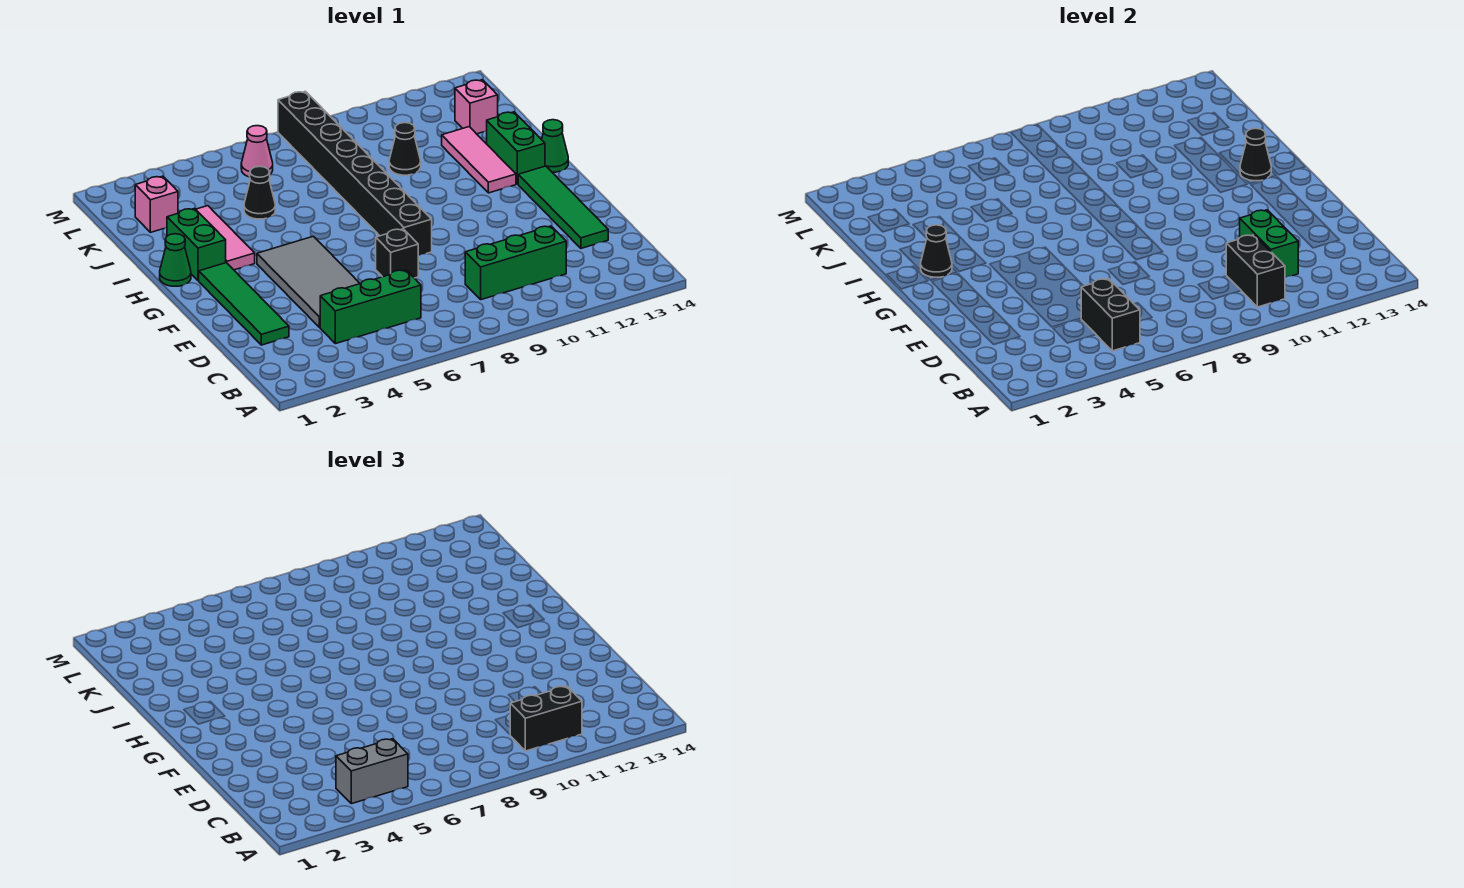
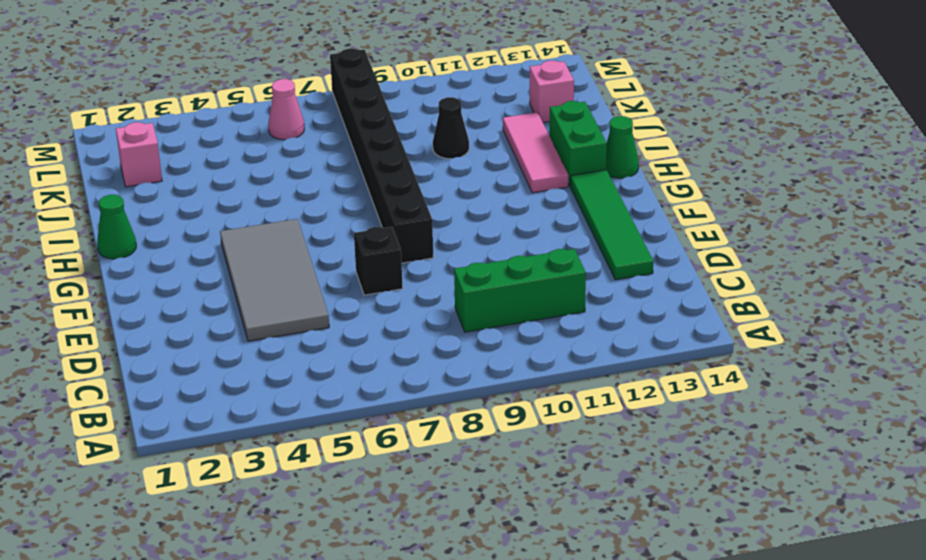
none -> green brick C4:C6 level 1
none -> green tile D2:G2 level 1
none -> green brick H2:I2 level 1

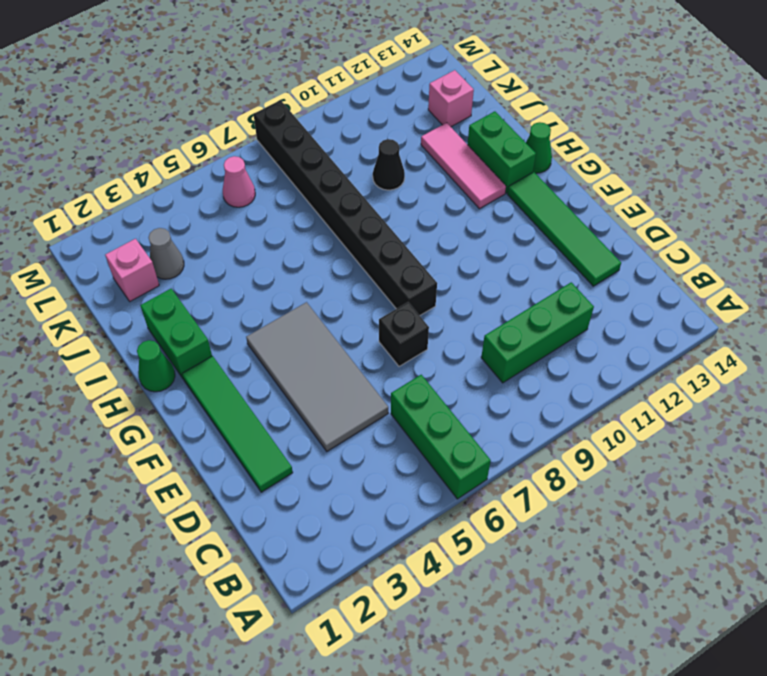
green brick A6:C6 level 1 -> green brick C4:C6 level 1
grey cone K3 level 1 -> none
none -> pink tile H3:J3 level 1
none -> black cone J5 level 1
none -> black brick B5:C5 level 2

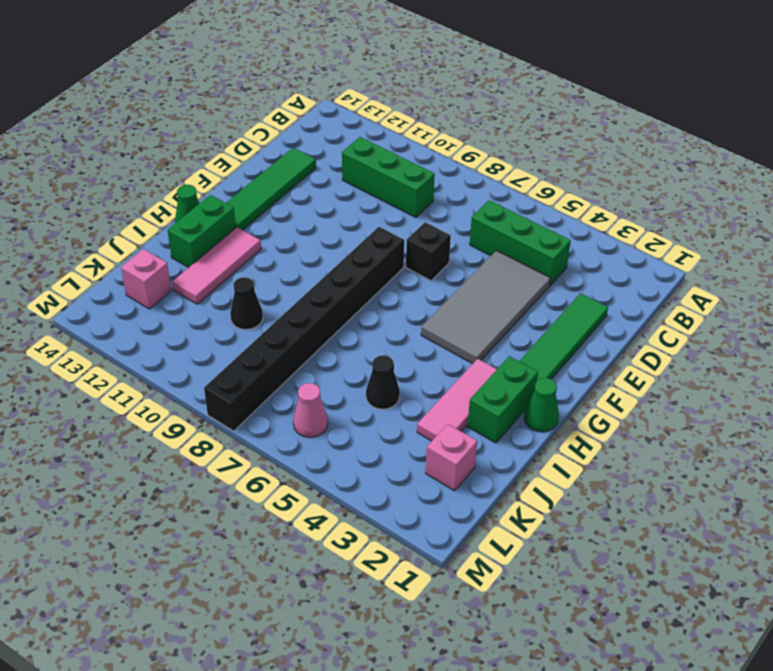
none -> black brick B5:C5 level 2
none -> black brick B10:C10 level 2
none -> green brick C11:D11 level 2

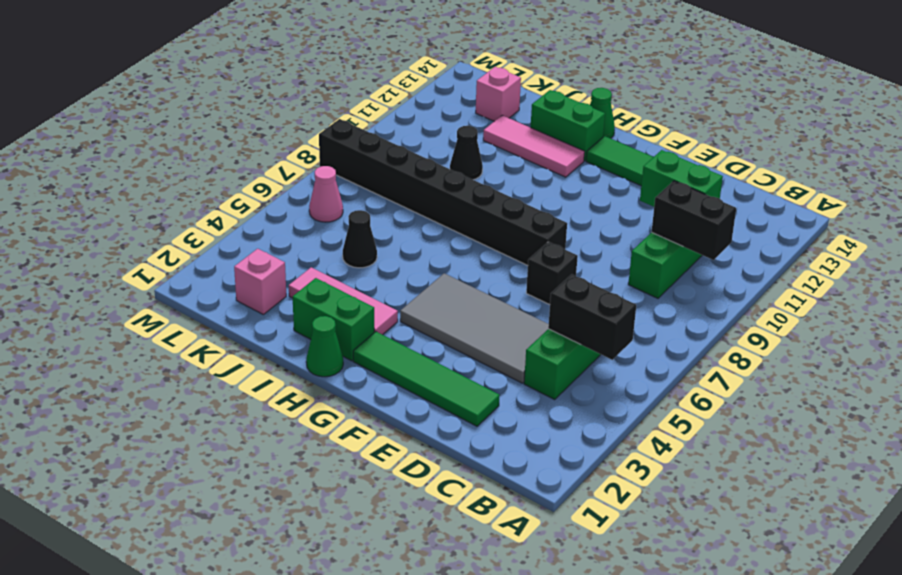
none -> black cone H2 level 2
none -> black cone H13 level 2
none -> grey brick B4:B5 level 3

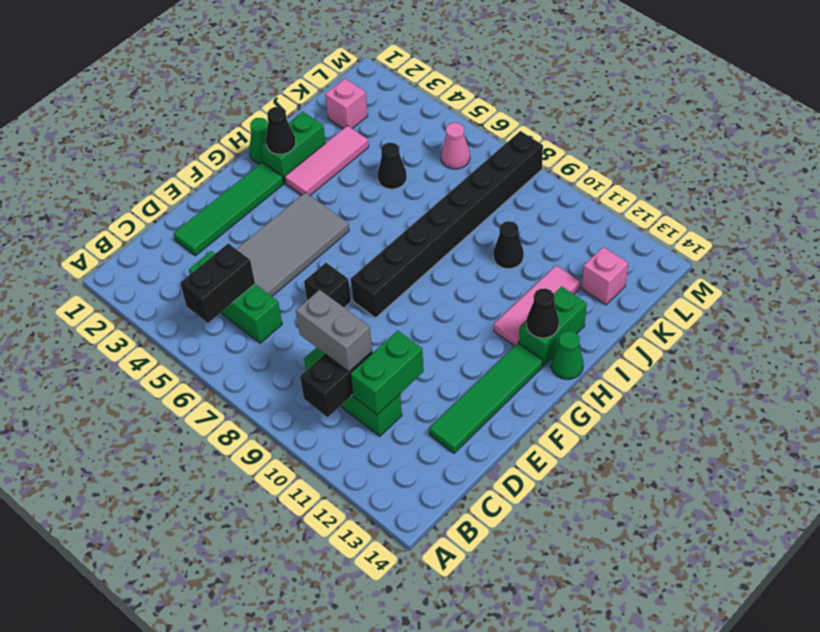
grey brick C9:C10 level 3 -> grey brick B4:B5 level 3
none -> black brick B10:B11 level 3

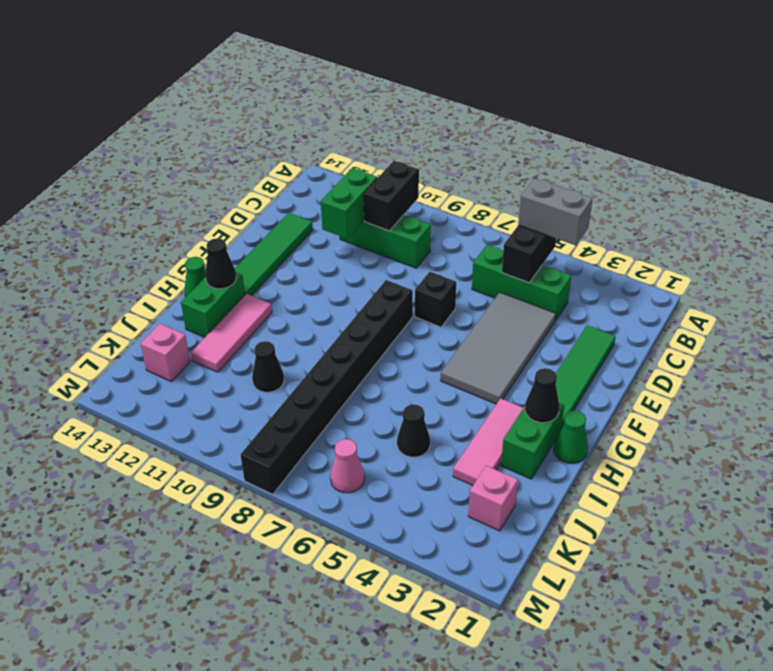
none -> black brick B10:B11 level 3

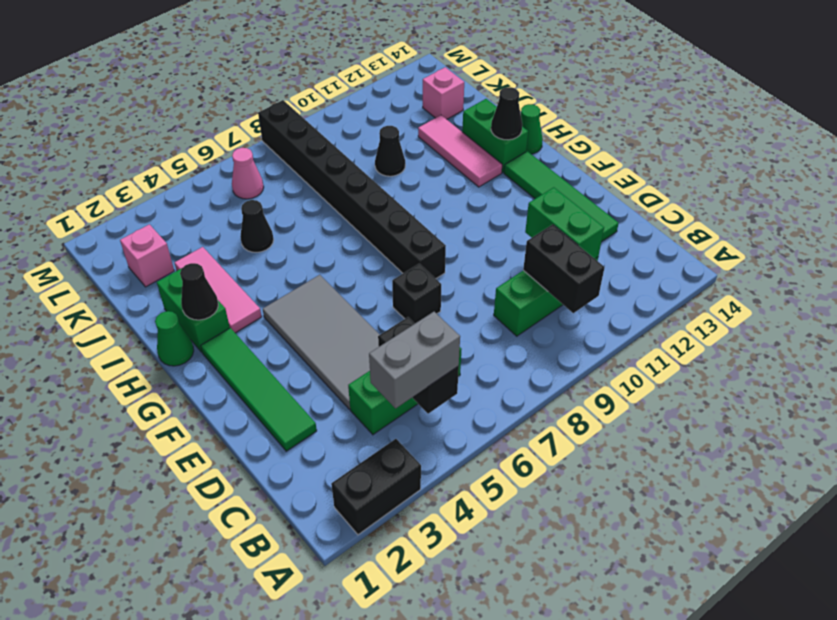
black brick A2:A3 level 1 -> black brick B10:B11 level 3

